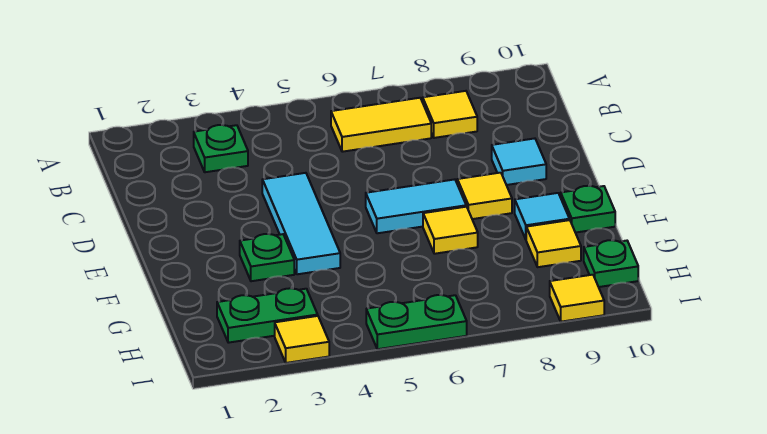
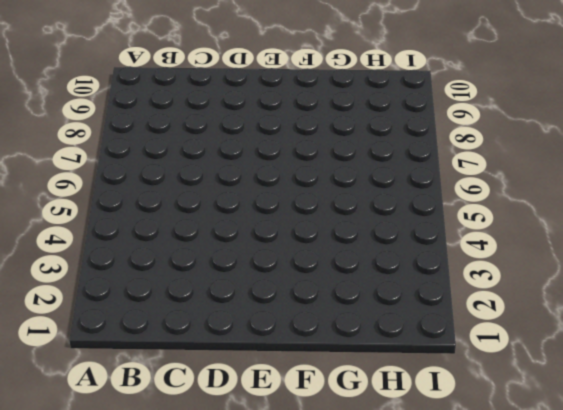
none -> green plate B3 level 1
none -> yellow tile B6:B7 level 1
none -> yellow tile B8 level 1

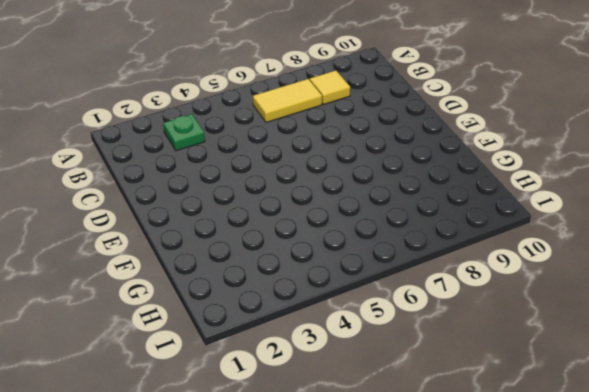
none -> cyan tile D4:F4 level 1
none -> cyan tile D9 level 1
none -> cyan tile E6:E7 level 1

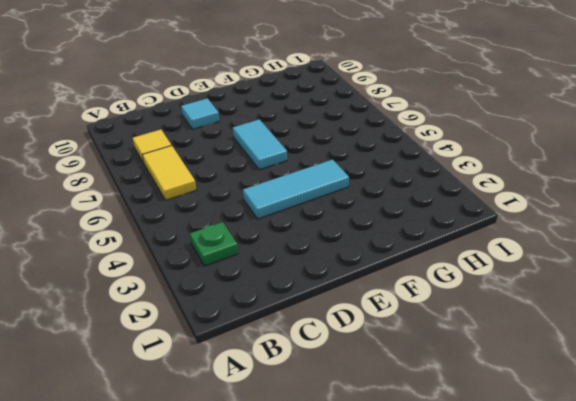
none -> yellow tile E8 level 1
none -> green plate F3 level 1
none -> yellow tile F7 level 1

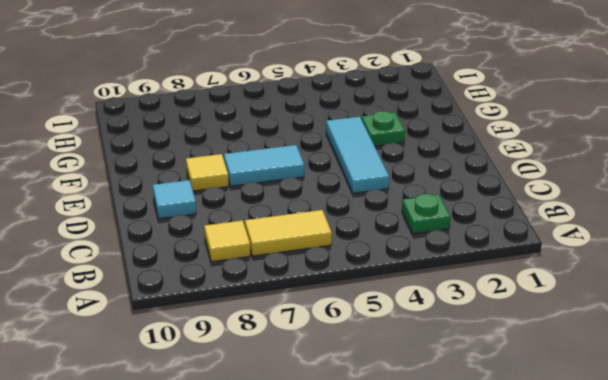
none -> yellow tile F7 level 1
none -> cyan tile F9 level 1
none -> green plate F10 level 1

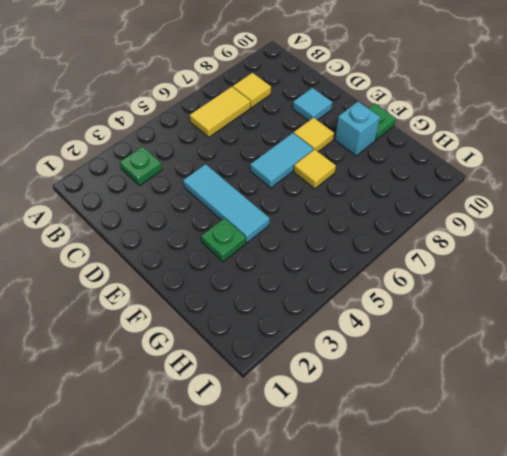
cyan brick F9 level 1 -> cyan tile F9 level 1
none -> yellow tile G9 level 1
none -> green plate H2:H3 level 1
none -> green plate H10 level 1

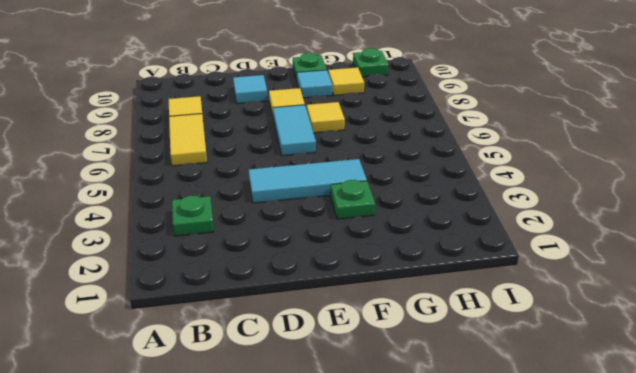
none -> green plate H2:H3 level 1
none -> yellow tile I3 level 1
none -> green plate I5:I6 level 1

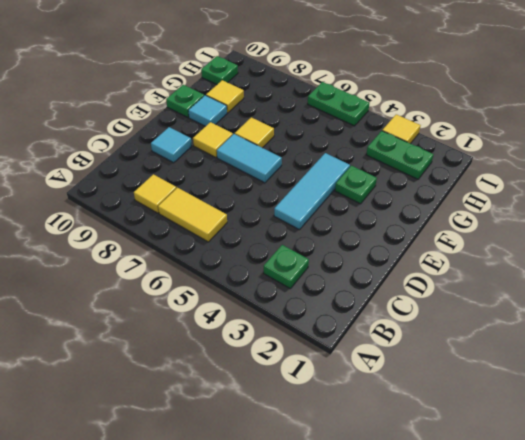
none -> yellow tile I9 level 1

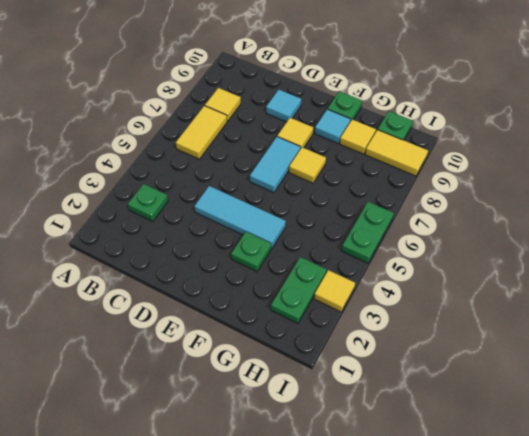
yellow tile H9:I9 level 1 -> yellow tile I9 level 1

